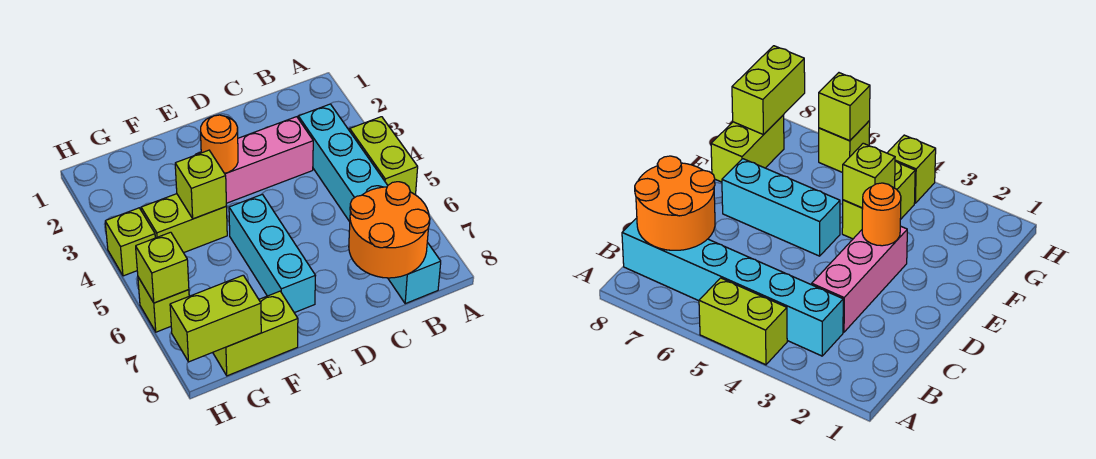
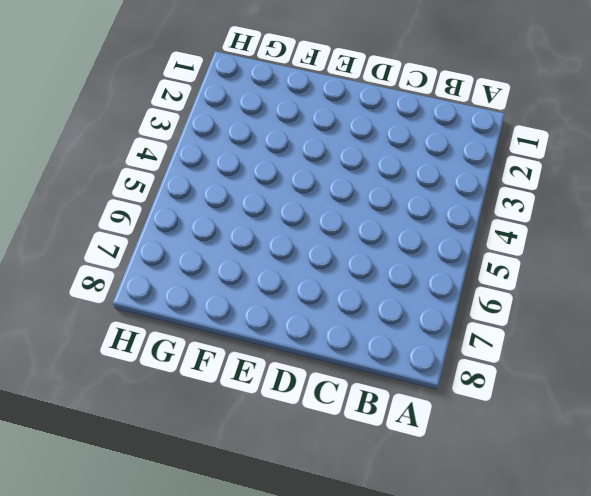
none -> lime brick A4:A5 level 1
none -> cyan brick B3:B8 level 1
none -> pink brick C3:E3 level 1

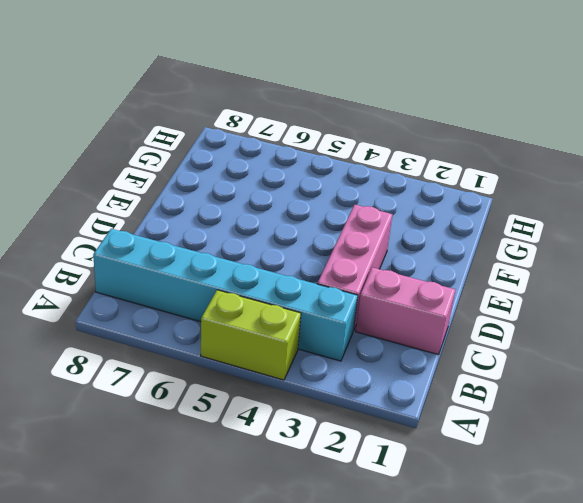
pink brick C1:C2 level 1 -> none
none -> cyan brick E5:E7 level 1
none -> lime brick F4:G4 level 1
none -> lime brick F8:G8 level 1

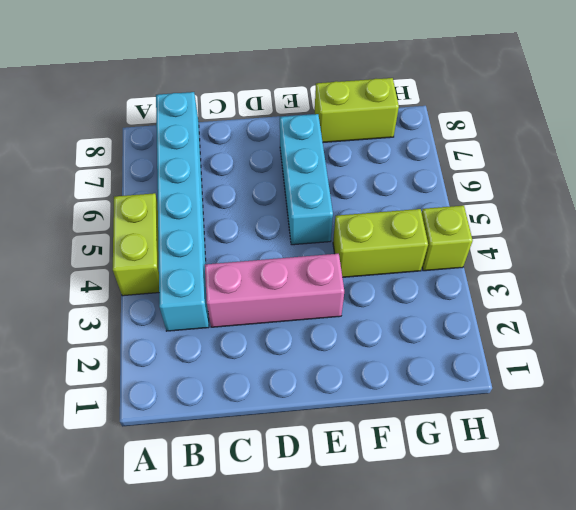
none -> lime brick H6 level 1
none -> orange round brick B7:C8 level 2
none -> orange round brick E3 level 2

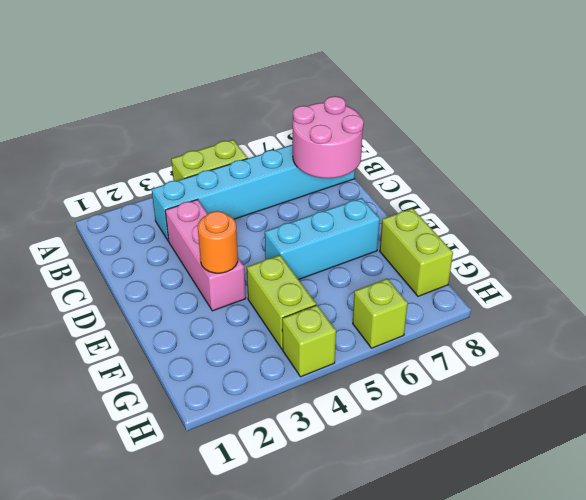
pink round brick B7:C8 level 2 -> orange round brick B7:C8 level 2
none -> lime brick F4 level 2
none -> lime brick G8:H8 level 2
none -> lime brick H6 level 2

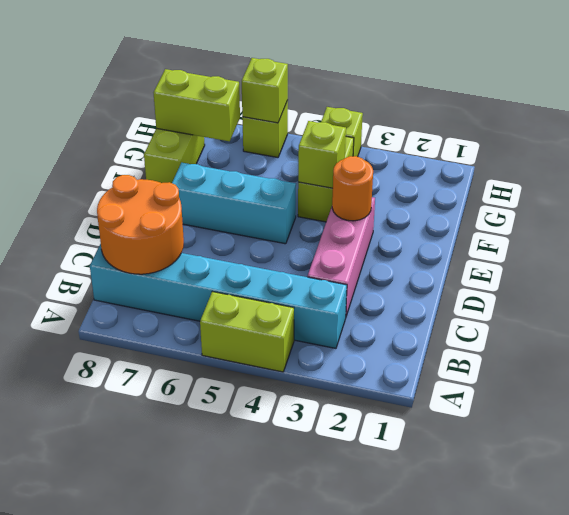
lime brick G7:G8 level 2 -> lime brick G8:H8 level 2

